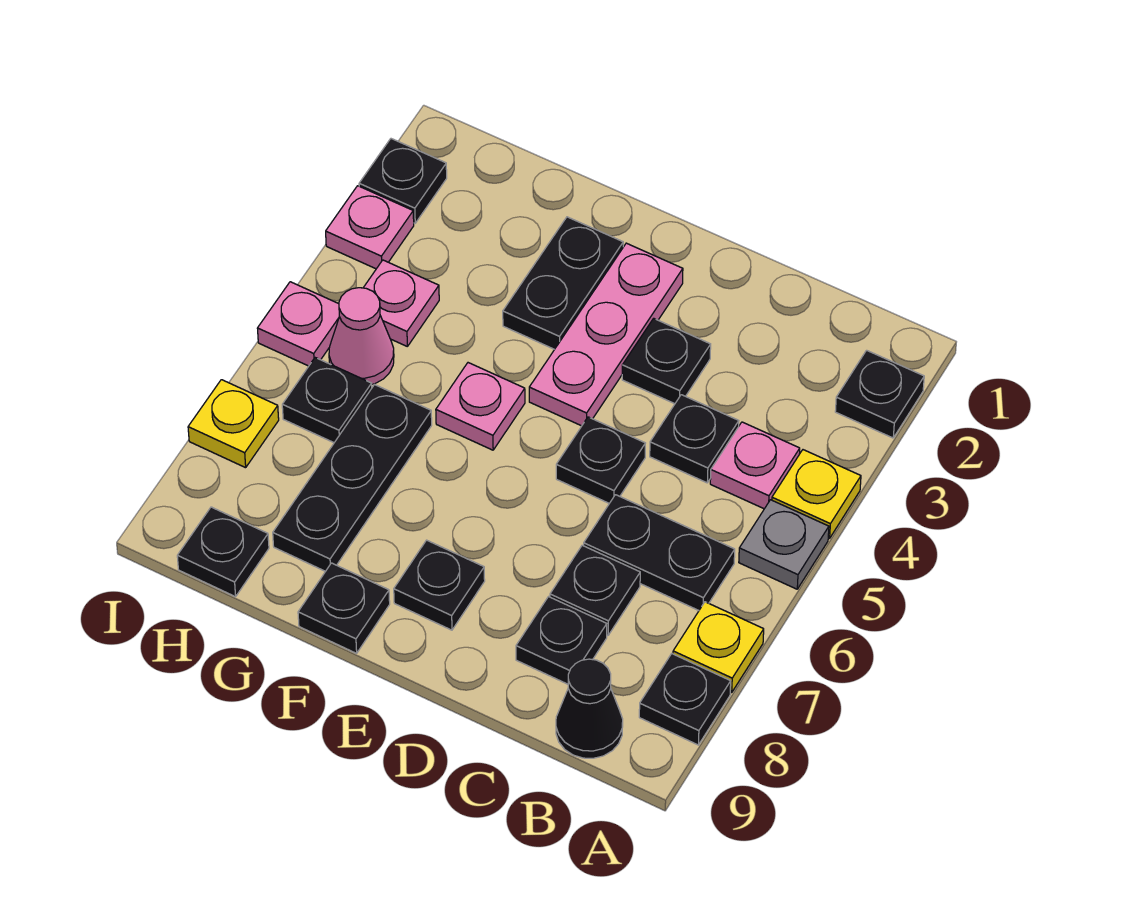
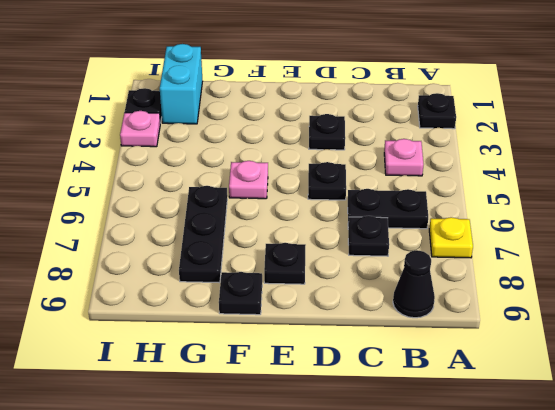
cyan brick H1:H2 level 1 -> none
none -> yellow plate A4 level 1
none -> grey plate A5 level 1
none -> black plate A8 level 1

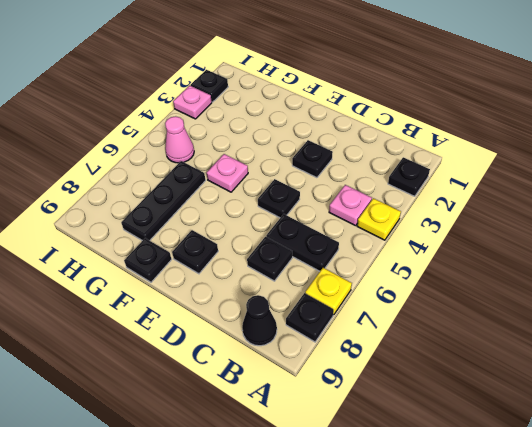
none -> grey plate A5 level 1
none -> black plate C4 level 1
none -> black plate C8 level 1

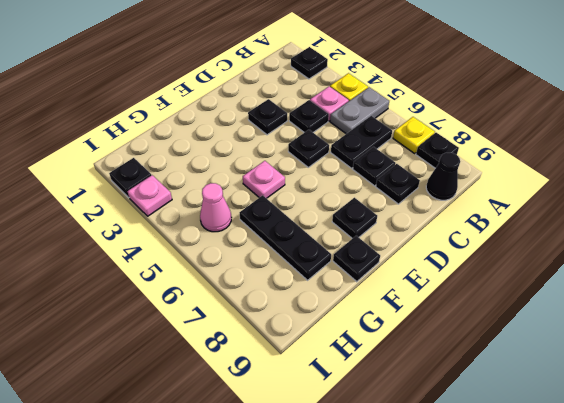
grey plate A5:B5 level 1 -> grey plate A5 level 1
none -> pink plate E2:E4 level 1
none -> black plate F2:F3 level 1
none -> pink plate H4 level 1

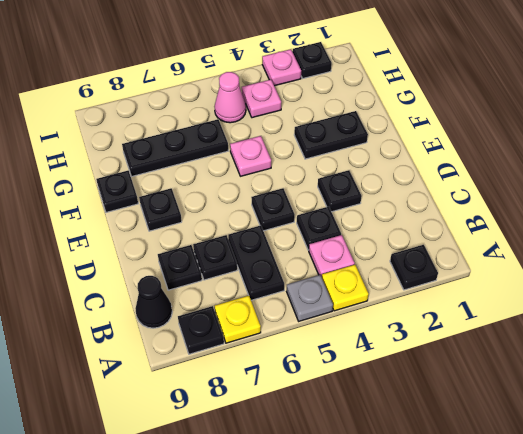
none -> pink plate E2:E4 level 1
none -> black plate H6 level 1
none -> black plate H9 level 1

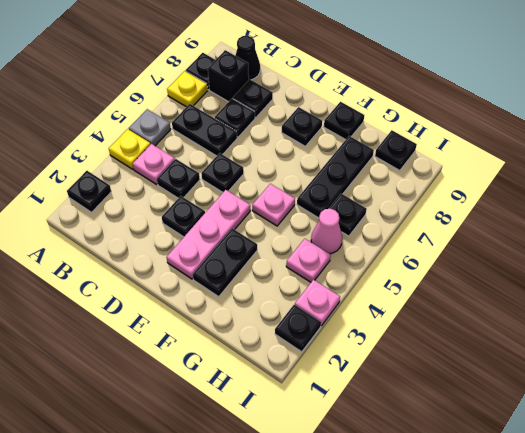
black brick B8 level 1 -> none
none -> pink plate I5 level 1
none -> yellow plate I7 level 1

